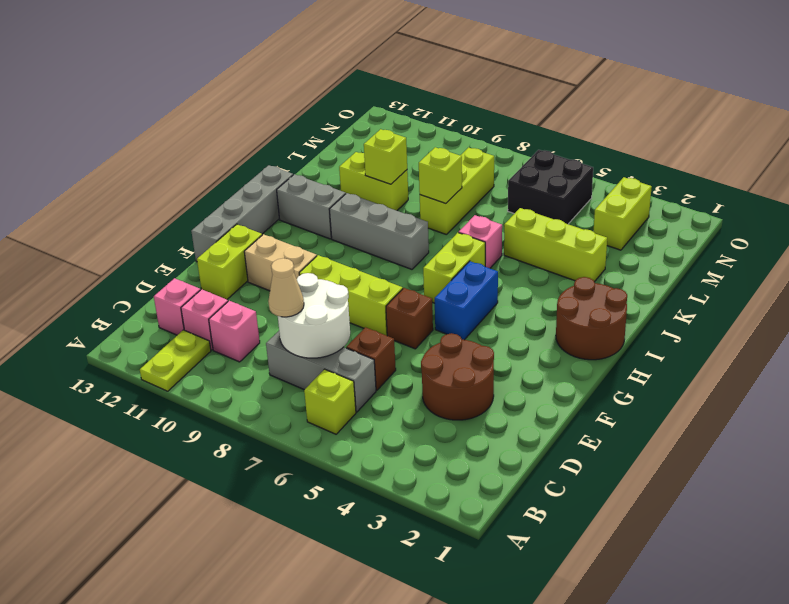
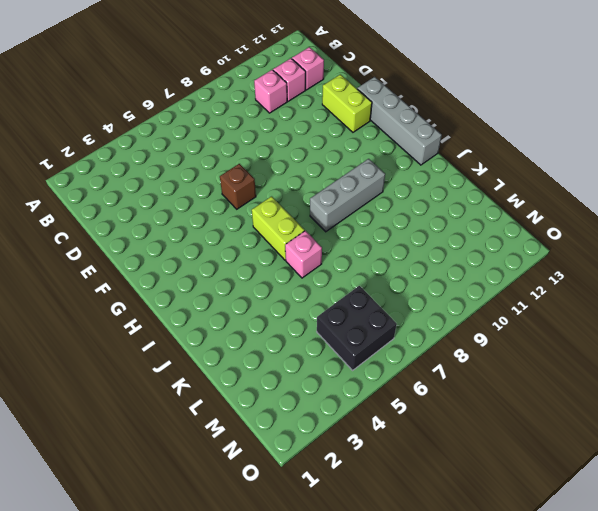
none -> lime plate A11:B11 level 1
none -> lime brick B6 level 1
none -> grey brick C6:C8 level 1

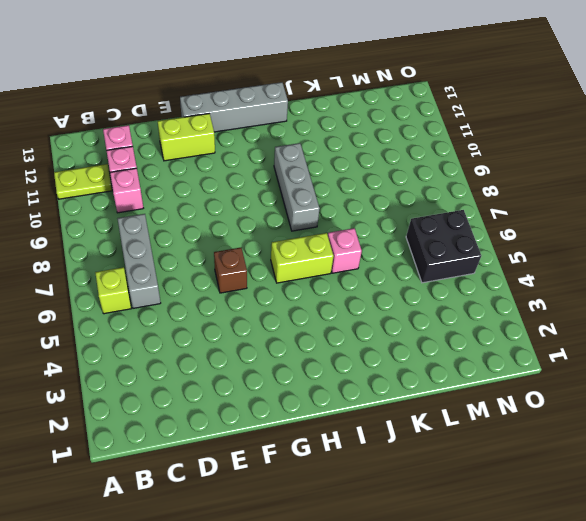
none -> brown round brick D3:E4 level 1
none -> brown brick D6 level 1
none -> lime brick F7:F9 level 1

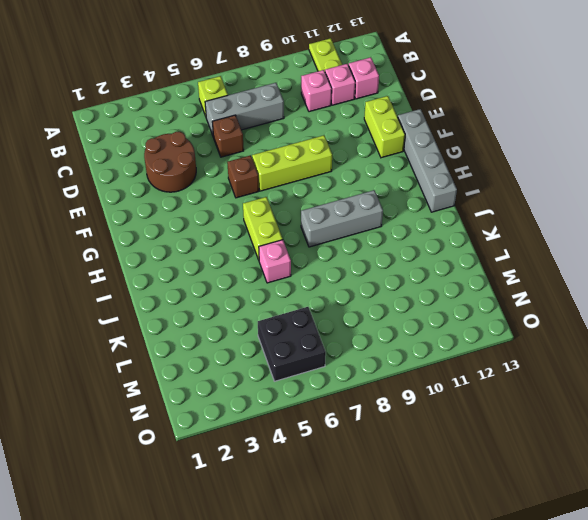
none -> tan brick F10:F11 level 1
none -> blue brick G5:H5 level 1
none -> brown round brick H1:I2 level 1

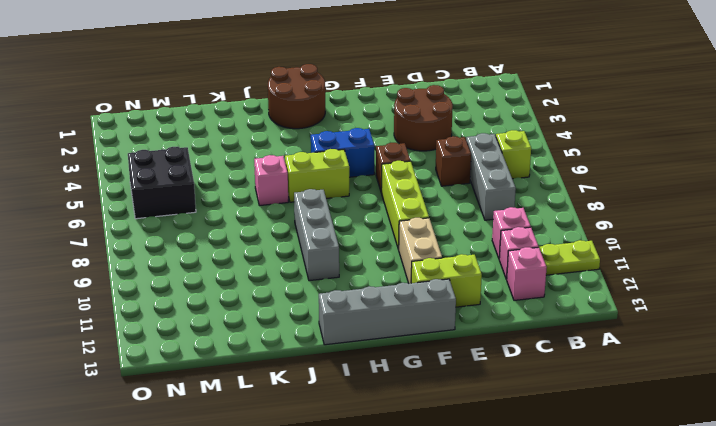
none -> grey brick I11:I12 level 1
none -> lime brick K3:K5 level 1
none -> lime brick K8:M8 level 1

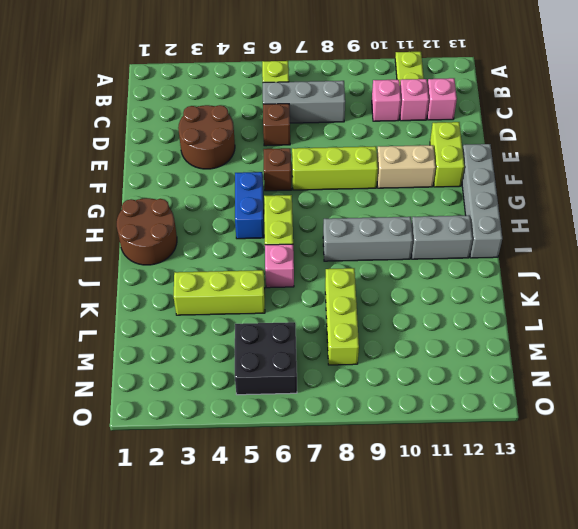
none -> lime brick K10:K11 level 1
none -> lime brick M3:N3 level 1
none -> white round brick C7:D8 level 2

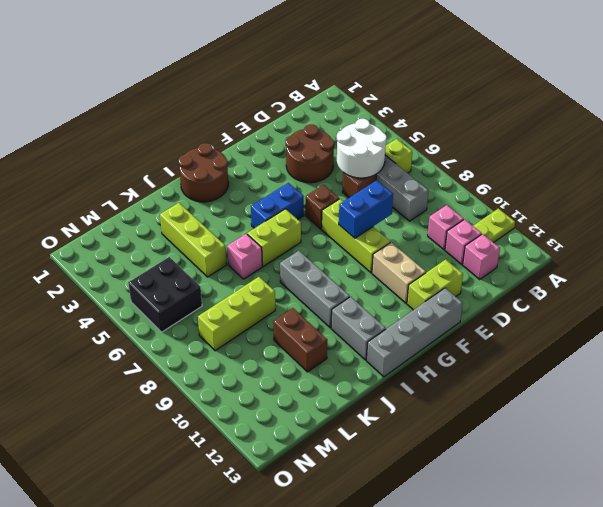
white round brick C5:D6 level 2 -> white round brick C7:D8 level 2
blue brick E8:F8 level 2 -> none
brown brick K10:K11 level 1 -> lime brick K10:K11 level 1
none -> lime brick M3:N3 level 1
none -> lime brick K8 level 2
none -> lime brick K10 level 2

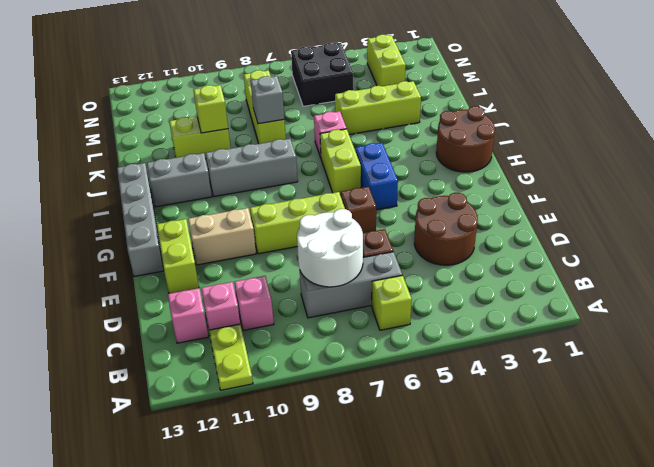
grey brick K8 level 2 -> lime brick K8 level 2
none -> tan cone C8 level 3

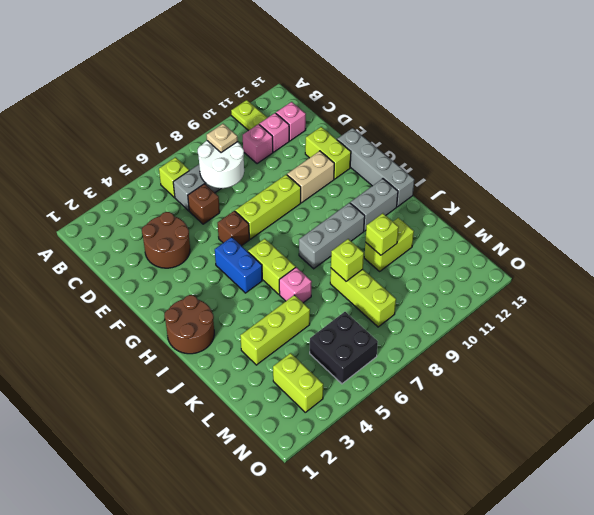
tan plate C8 level 3 -> tan cone C8 level 3

